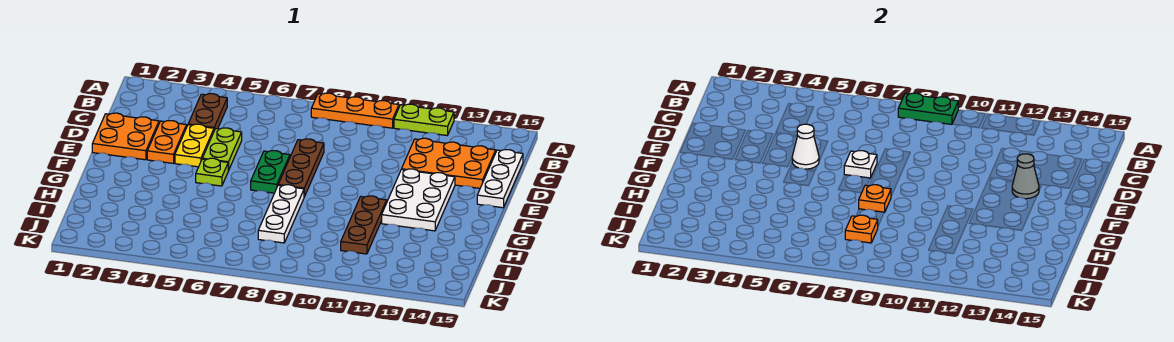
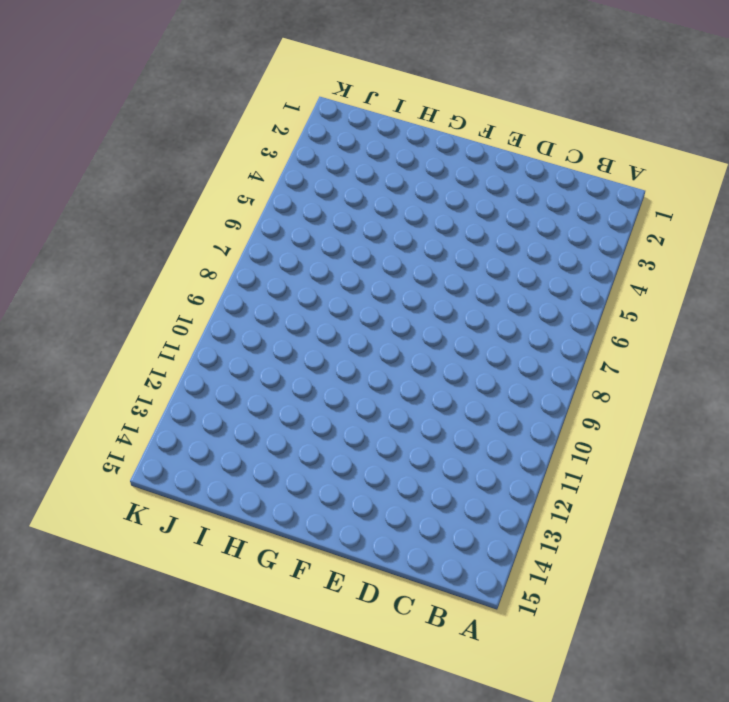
none -> orange plate A8:A10 level 1
none -> lime plate A11:A12 level 1
none -> brown plate B4:C4 level 1

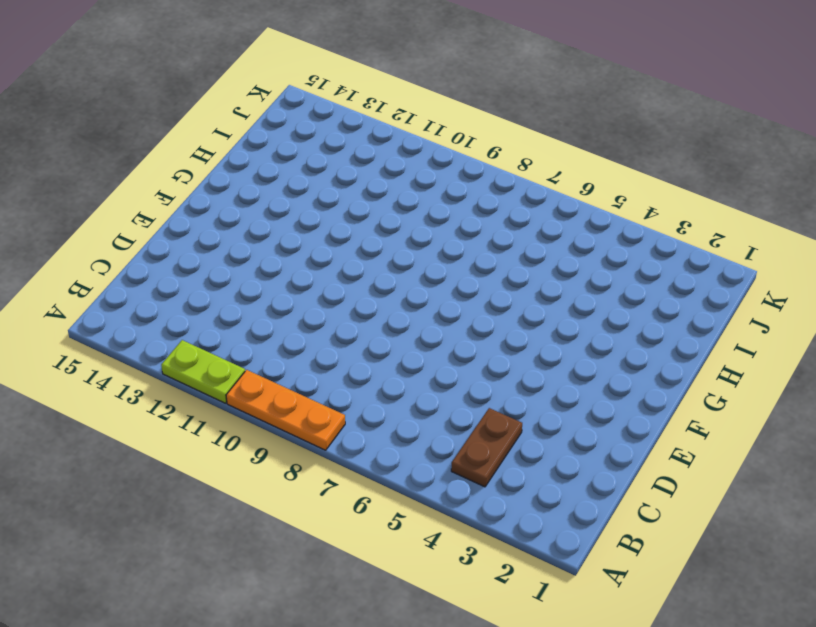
none -> orange plate C12:D14 level 1
none -> white plate C15:E15 level 1
none -> orange plate D1:E2 level 1

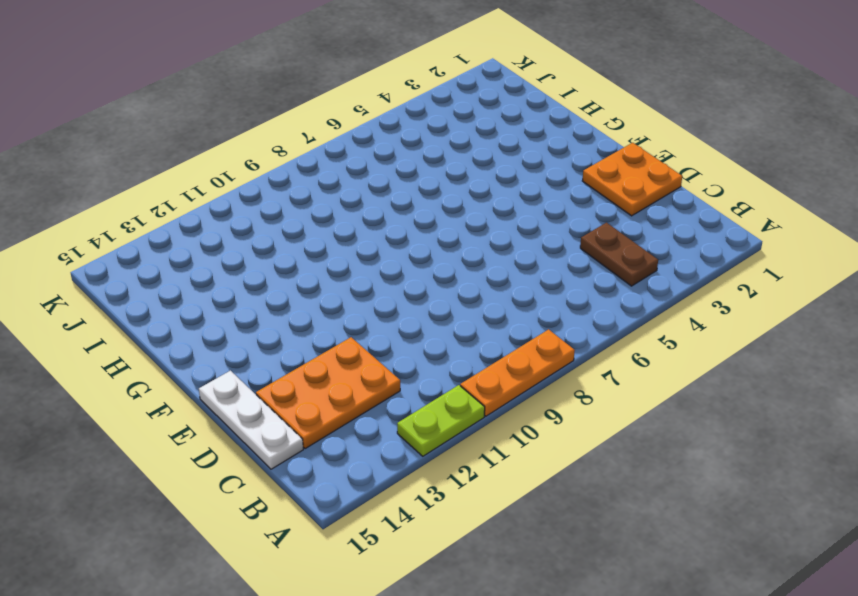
none -> orange plate D3:E3 level 1
none -> yellow plate D4:E4 level 1
none -> lime plate D5:E5 level 1

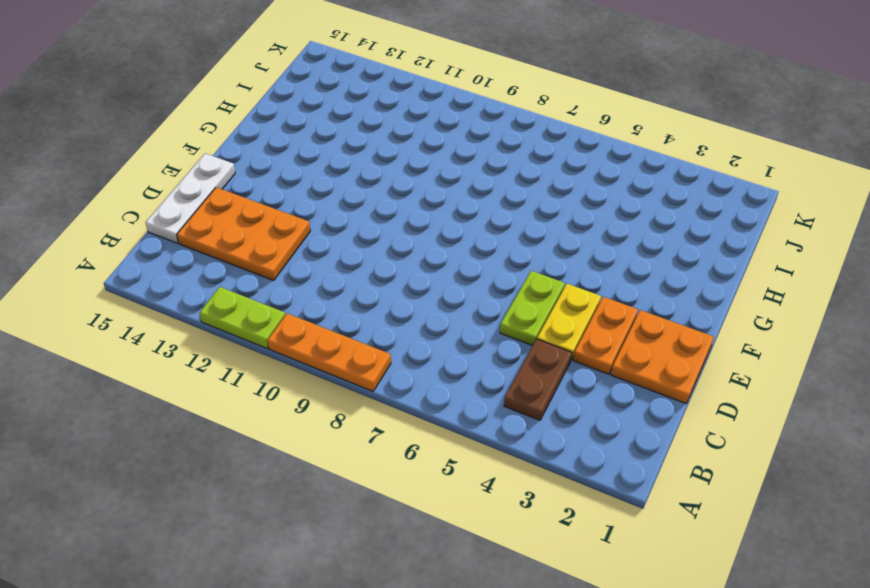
none -> brown plate D8:F8 level 1
none -> green plate E7:F7 level 1
none -> white plate E12:G13 level 1

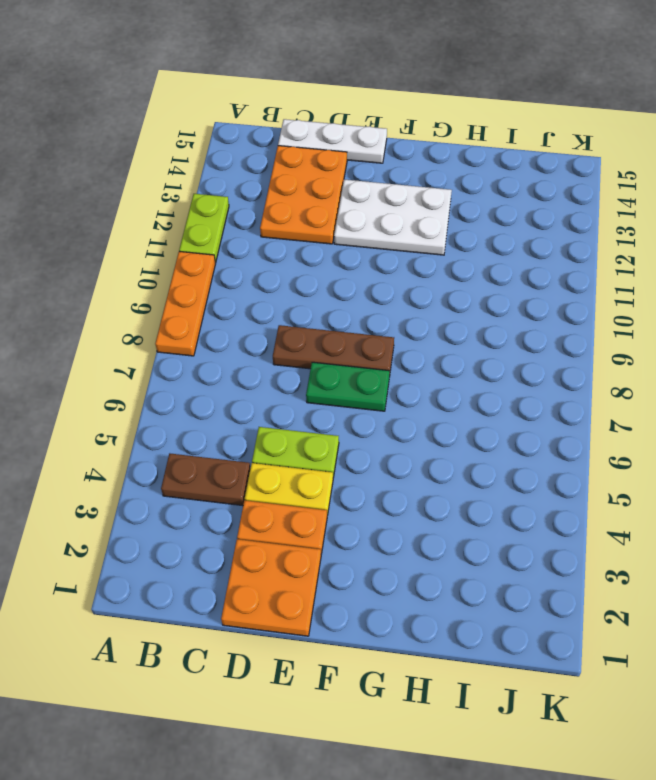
none -> lime plate F5 level 1
none -> white plate G8:I8 level 1
none -> brown plate G11:I11 level 1

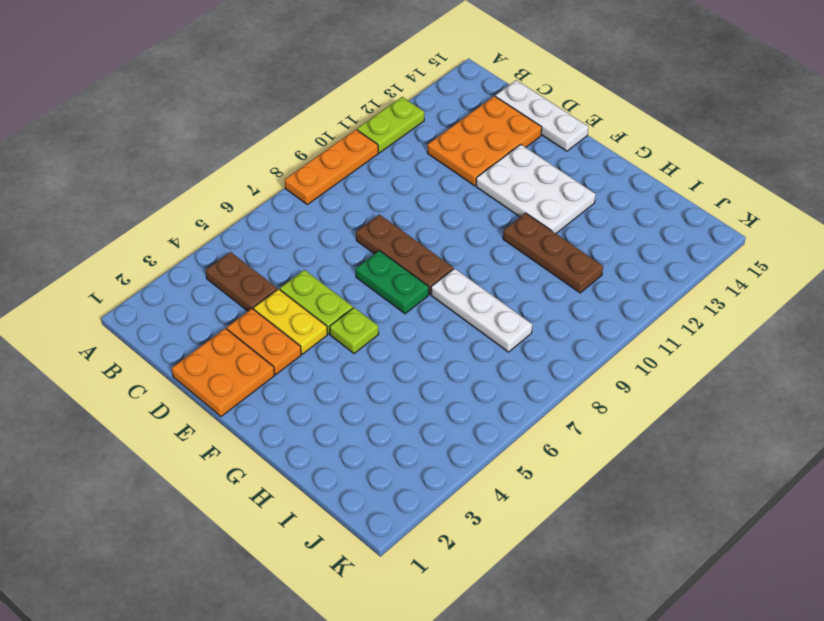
none -> green plate A8:A9 level 2
none -> white cone E5 level 2
none -> white plate E7 level 2

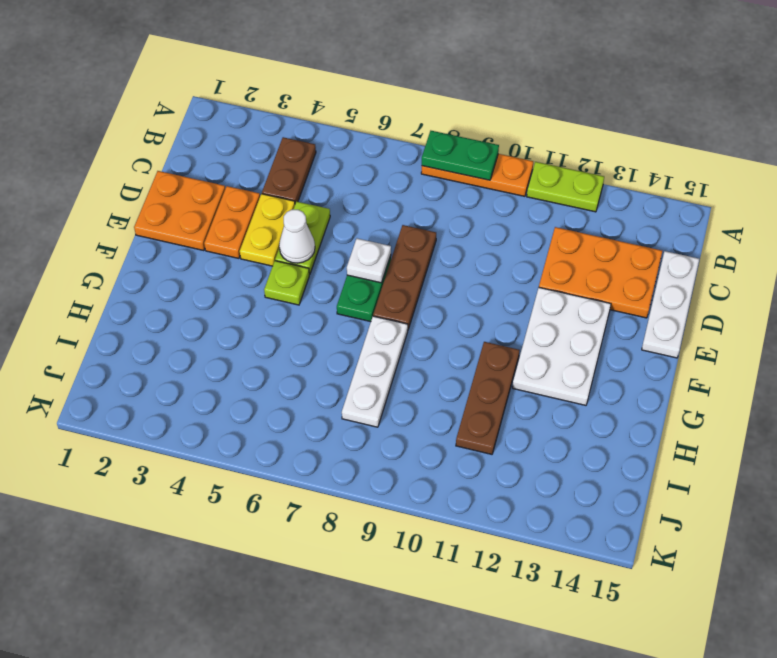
none -> grey cone E13 level 2
none -> orange plate G8 level 2
none -> orange plate I8 level 2

